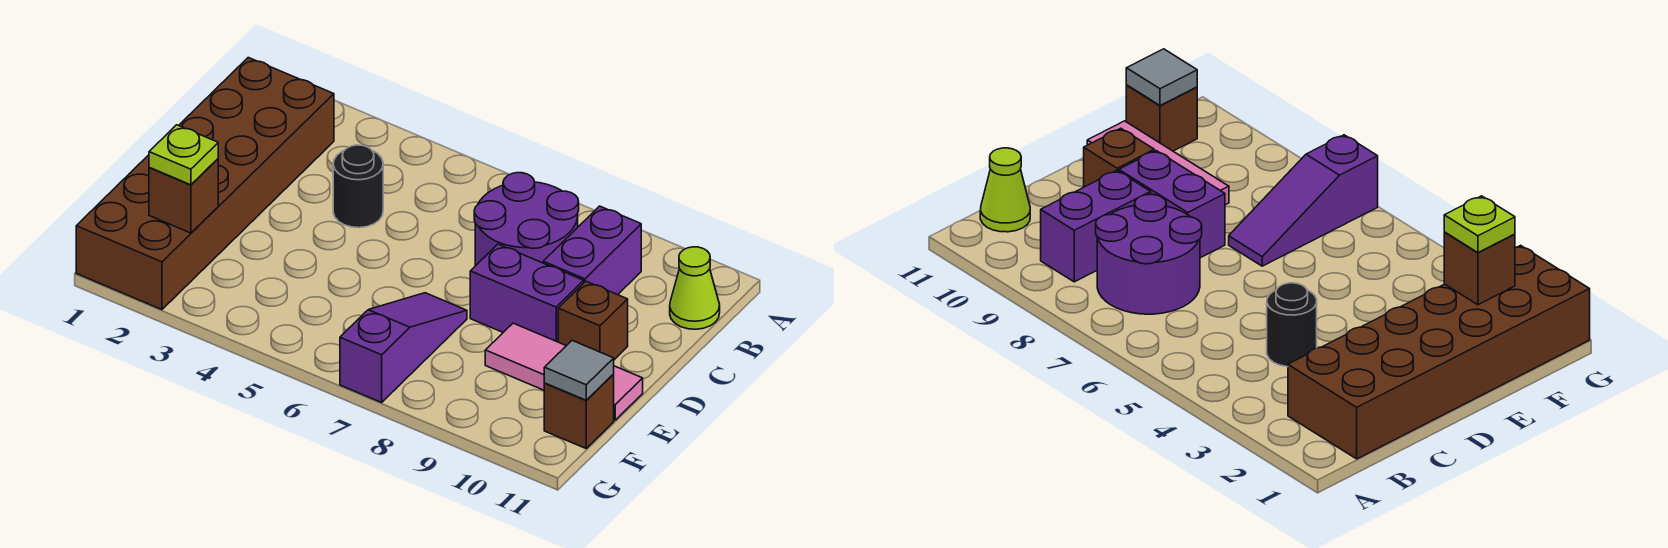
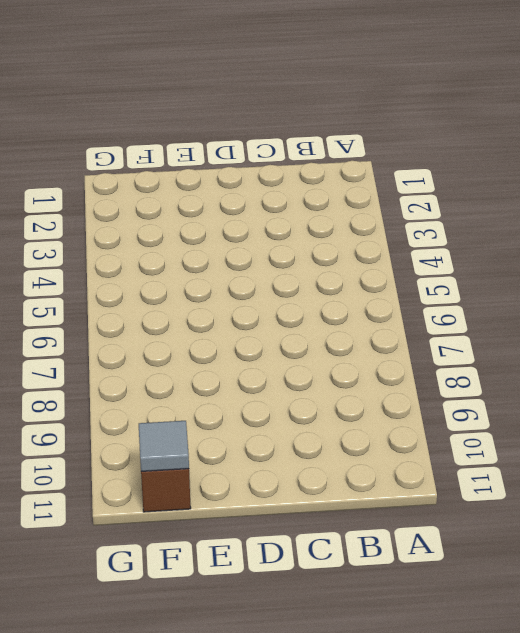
none -> brown brick B1:G2 level 1
none -> purple round brick B7:C8 level 1
none -> purple brick B9:C9 level 1

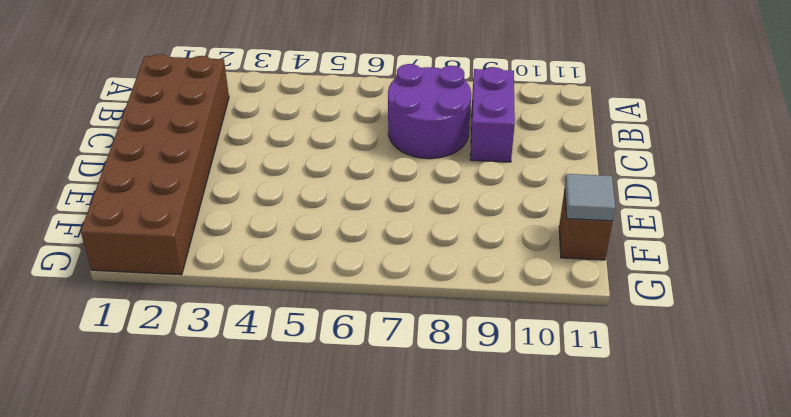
none -> lime cone B11 level 1
none -> black round brick C4 level 1
none -> purple brick D8:D9 level 1

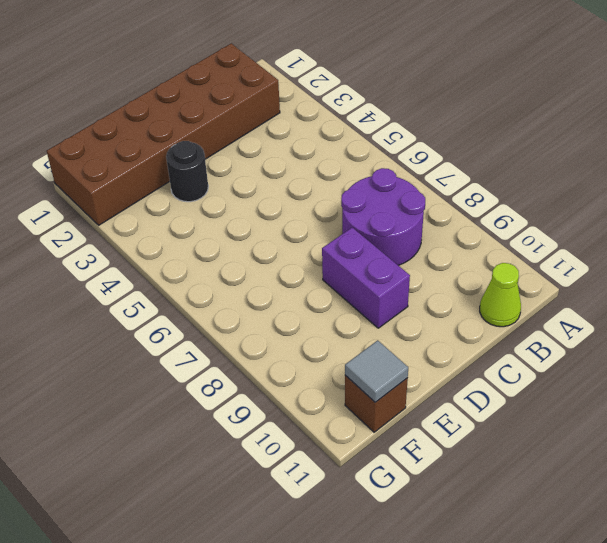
black round brick E3 level 1 -> black round brick C4 level 1
none -> purple brick B9:C9 level 1
none -> brown brick D10 level 1
none -> purple slope E7:G7 level 1 top G

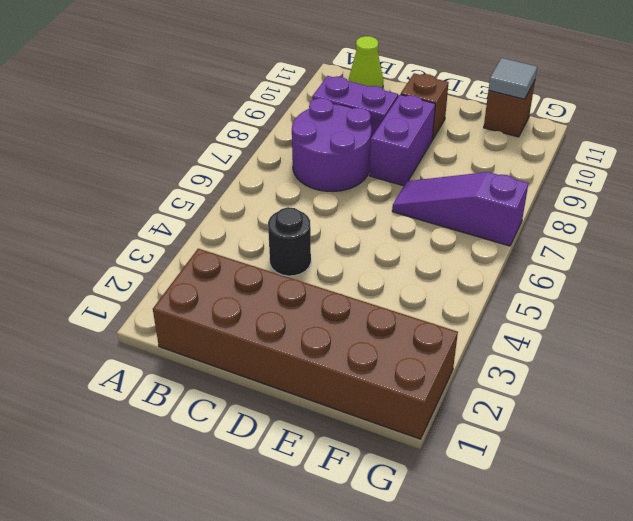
none -> pink tile E9:E11 level 1
none -> brown brick F2 level 2
none -> lime plate F2 level 3

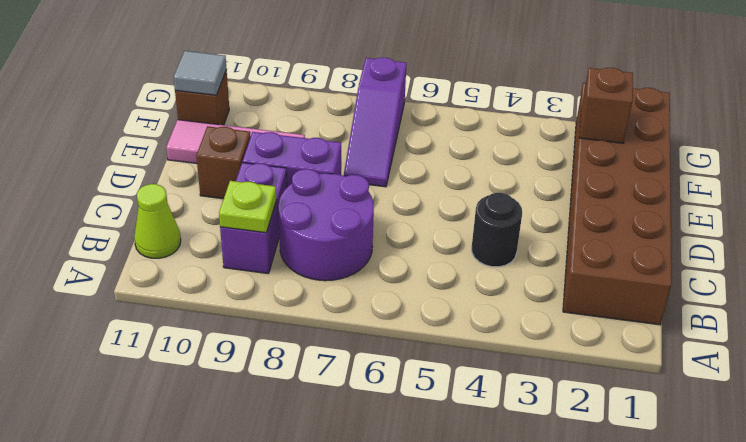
lime plate B9 level 2 -> lime plate F2 level 3

